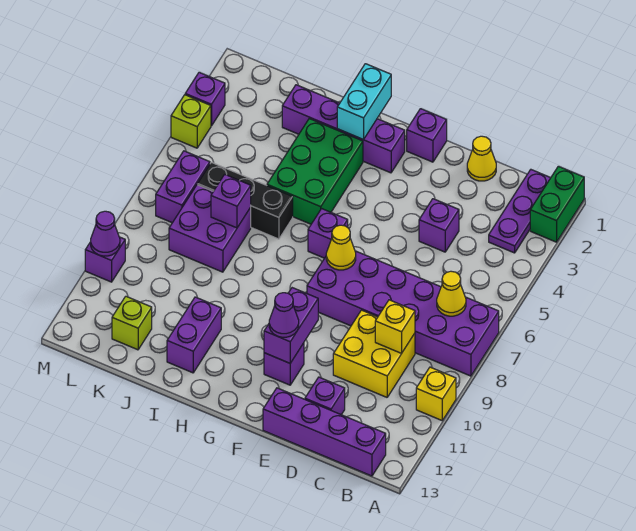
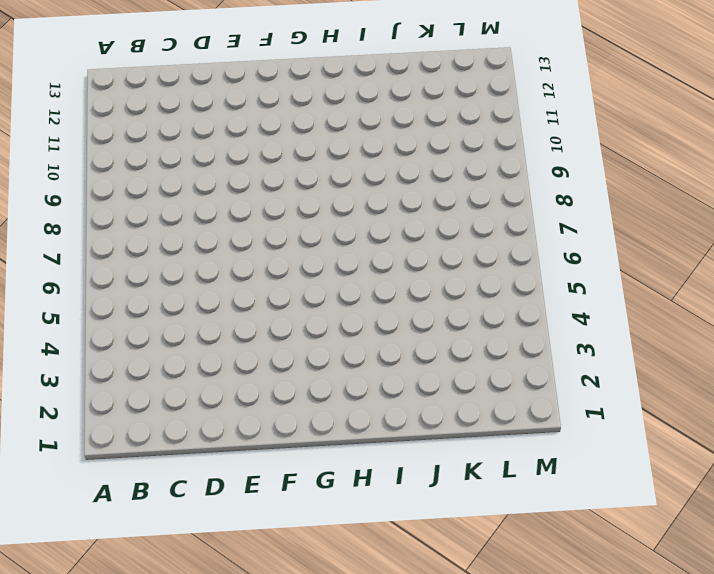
none -> green brick A1:A2 level 1
none -> purple brick A7:F8 level 1
none -> yellow brick A10 level 1
none -> purple plate B1:B3 level 1

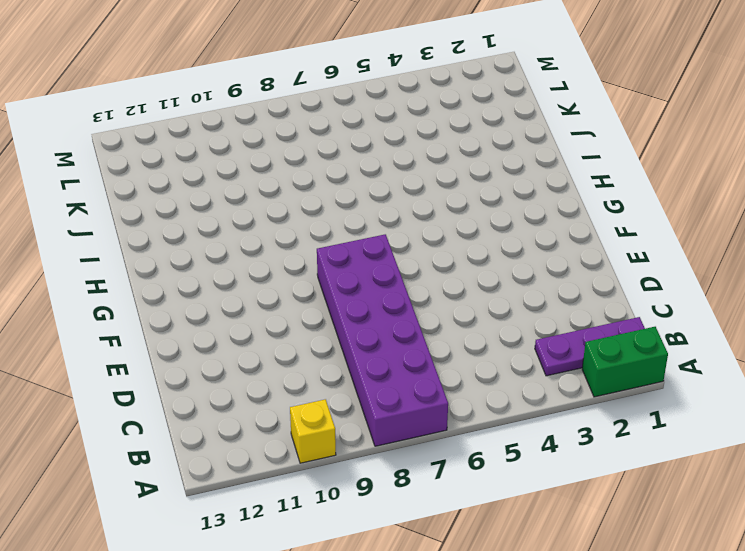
none -> purple brick B13:E13 level 1
none -> yellow brick C9:D10 level 1
none -> yellow cone D1 level 1
none -> purple brick D4 level 1

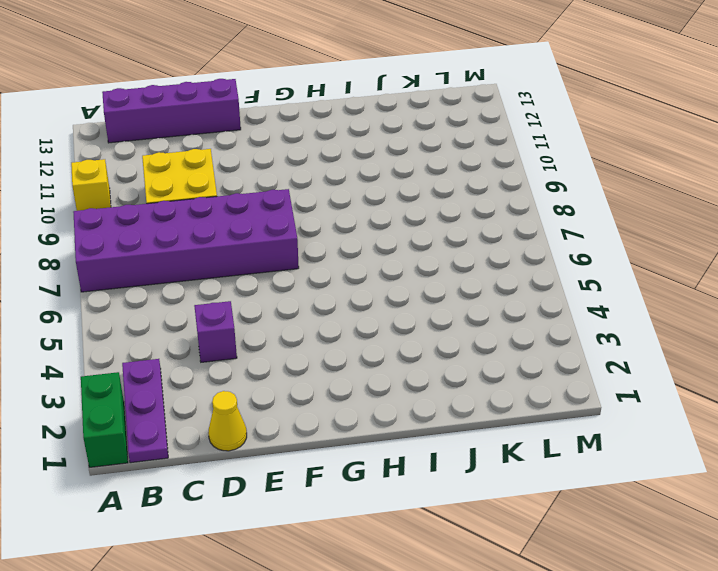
none -> purple brick D12 level 1
none -> purple brick F1 level 1
none -> purple brick F11 level 1
none -> purple brick G2:J2 level 1

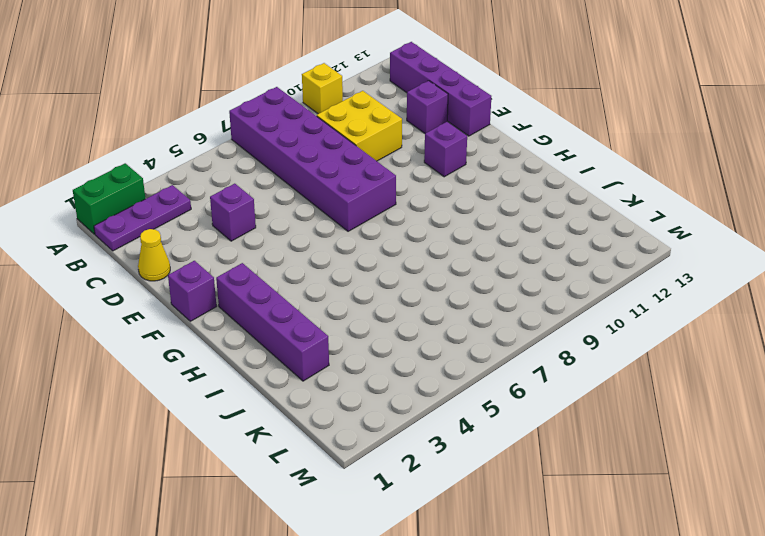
none -> purple brick G6 level 1
none -> green brick H3:I5 level 1
none -> black brick I6:K6 level 1
none -> purple brick I11:I12 level 1

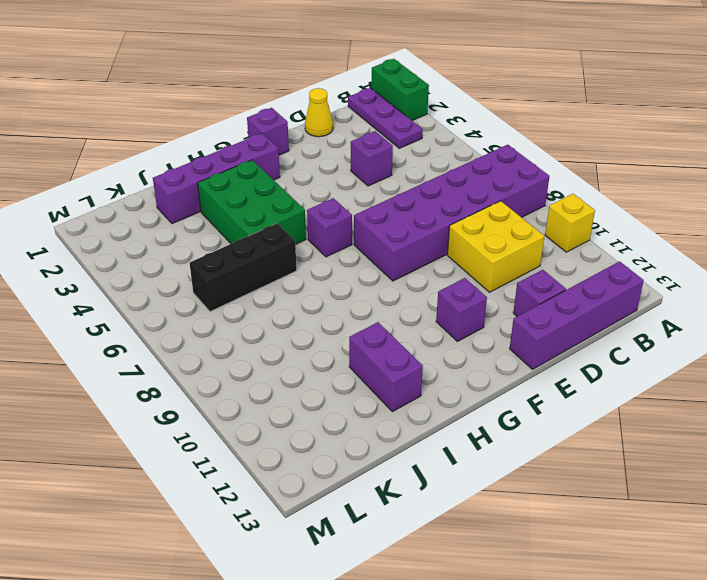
none -> purple brick J7:K8 level 1
none -> lime brick K12 level 1
none -> purple brick L6:L7 level 1
none -> purple brick M3 level 1

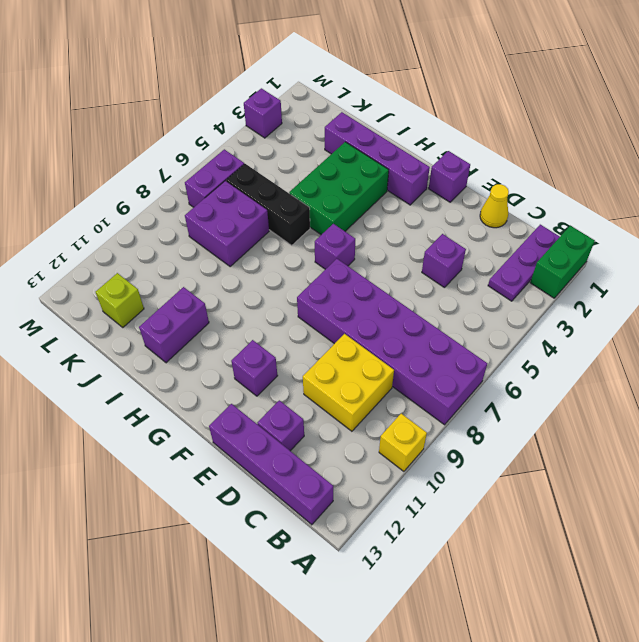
none -> lime brick M4 level 1
none -> purple brick M10 level 1
none -> yellow cone B7 level 2
none -> yellow brick C9 level 2

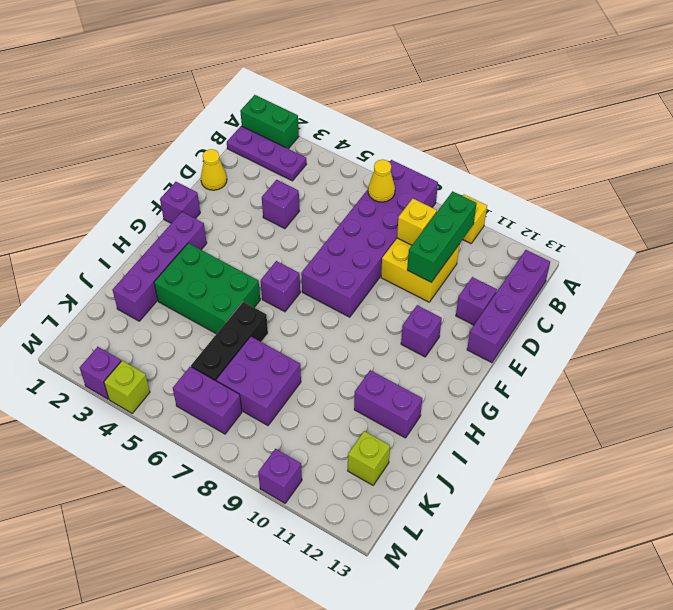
green brick B10:D10 level 2 -> none
none -> yellow cone F7 level 2
none -> purple brick F10:F11 level 2
none -> cyan brick H1:H2 level 2
none -> purple brick J7 level 2

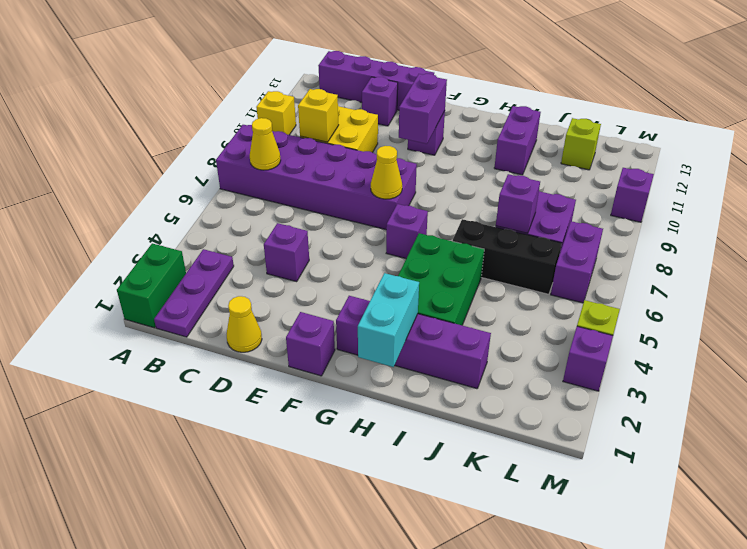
none -> purple cone M10 level 2
none -> purple cone F11 level 3

